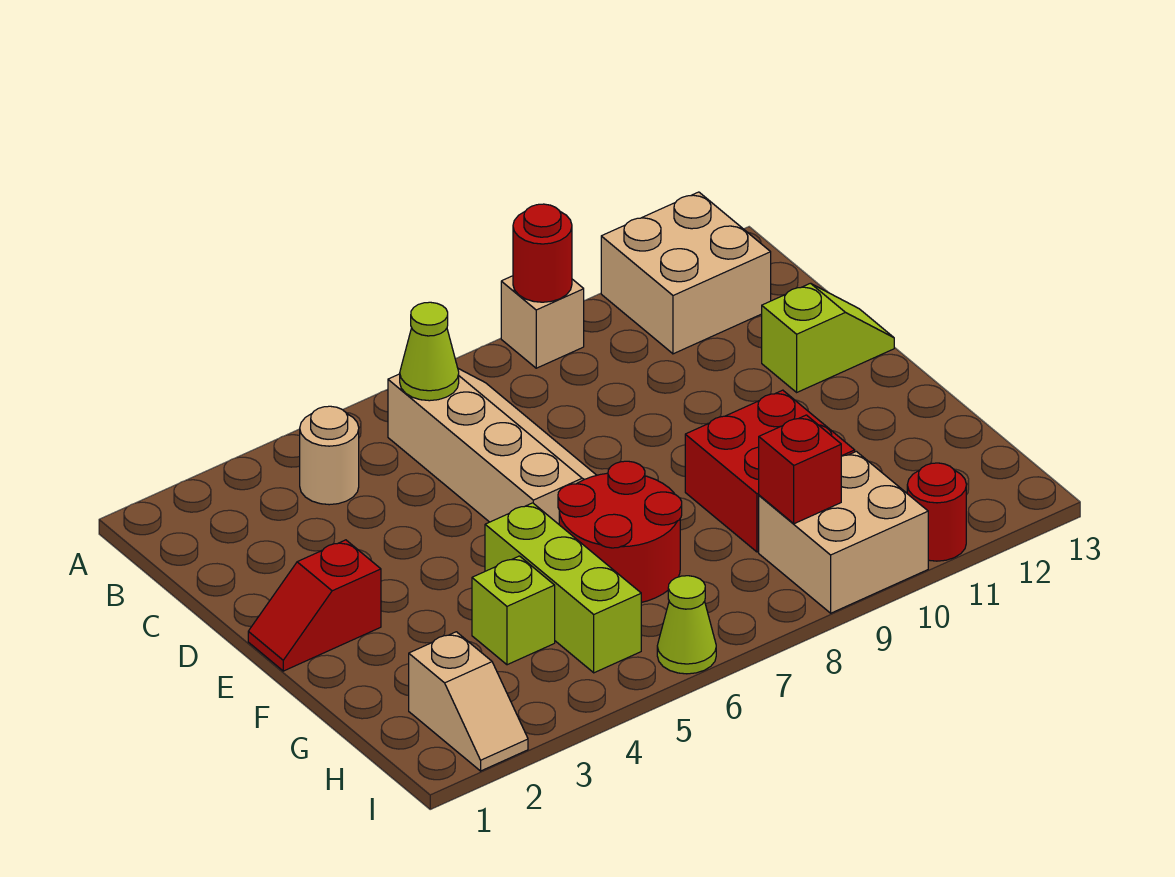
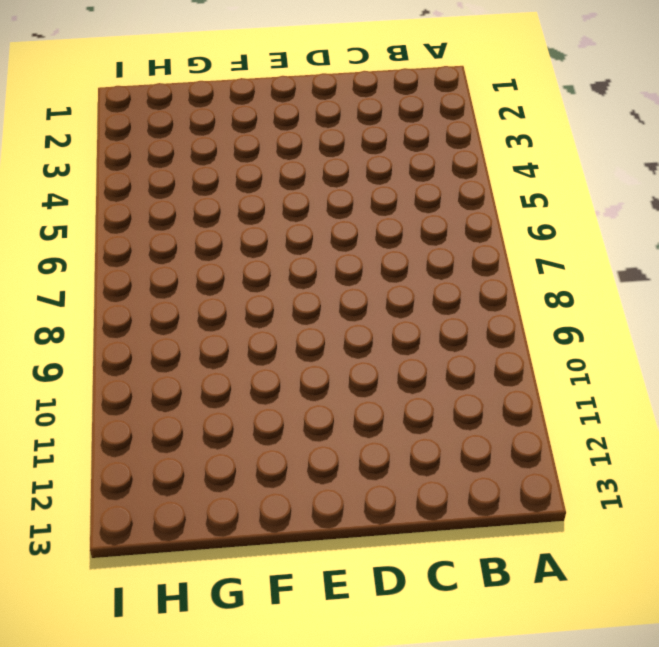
none -> tan brick A9 level 1
none -> tan brick A11:B12 level 1
none -> tan round brick B4 level 1

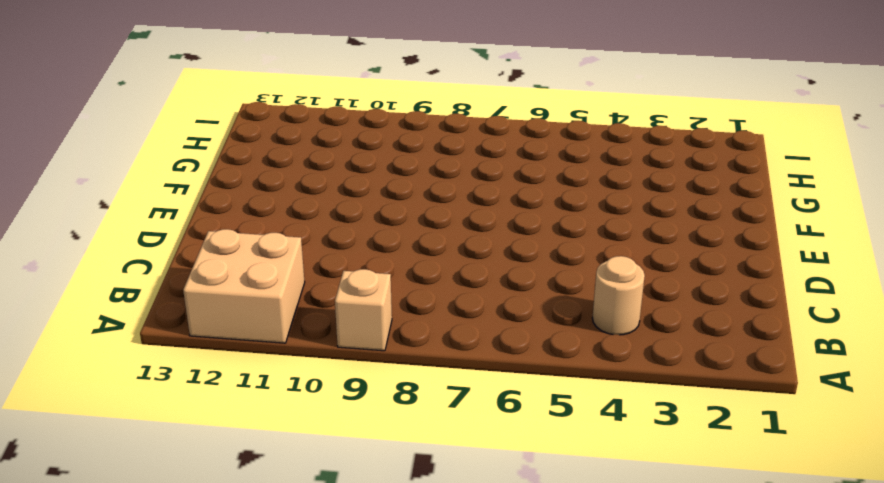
none -> tan slope B6:E7 level 1 top 6
none -> lime slope D12:D13 level 1 top 12
none -> red slope E1:E2 level 1 top 2

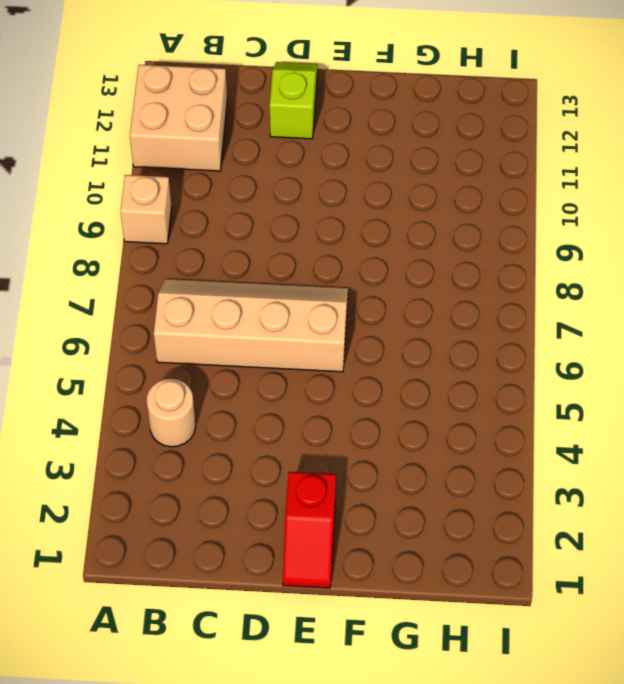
none -> lime brick F5:H5 level 1
none -> red round brick F6:G7 level 1
none -> red brick F9:G10 level 1

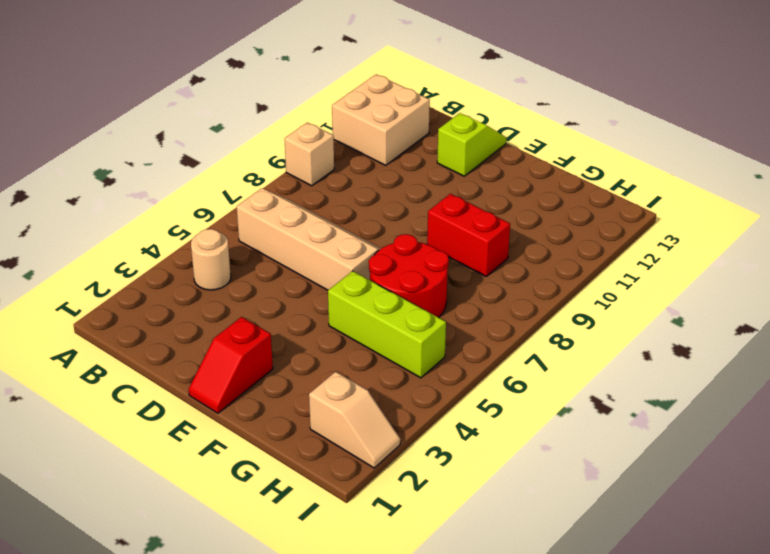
red brick F9:G9 level 1 -> red brick F9:G10 level 1
none -> lime brick G4 level 1
none -> tan brick H9:I10 level 1
none -> lime cone I6 level 1

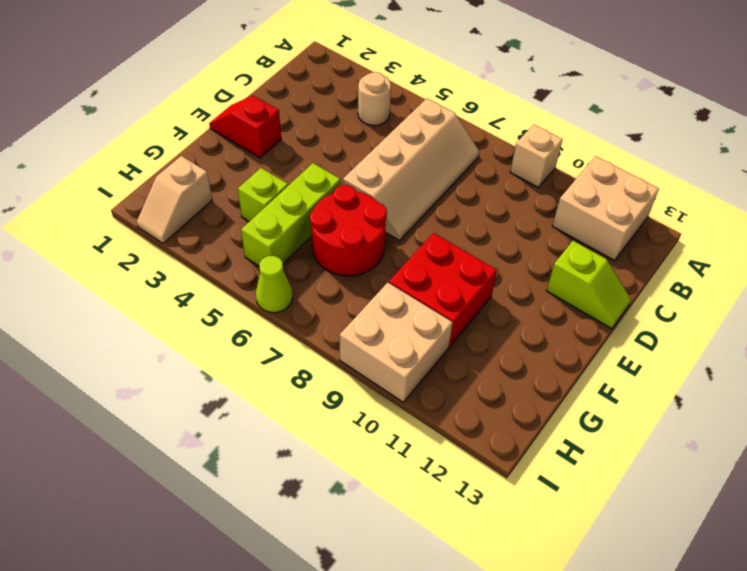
none -> red round brick I11 level 1
none -> red round brick A9 level 2
none -> lime cone B6 level 2

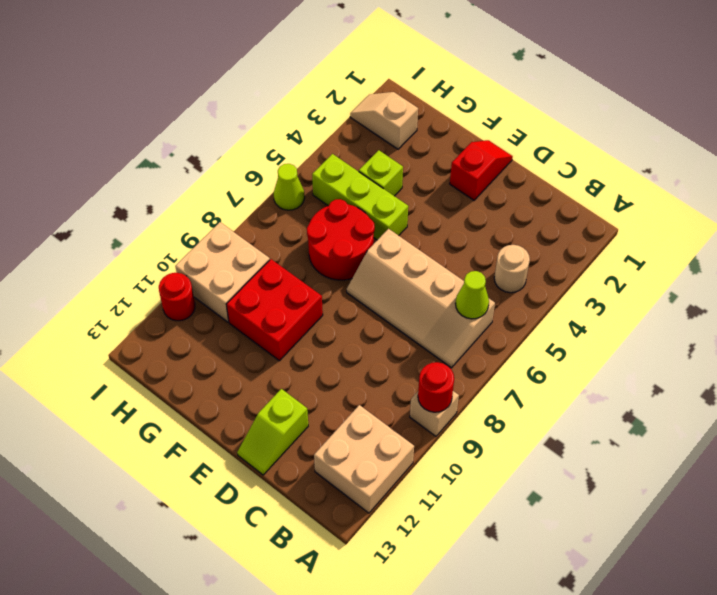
none -> red brick H9 level 2

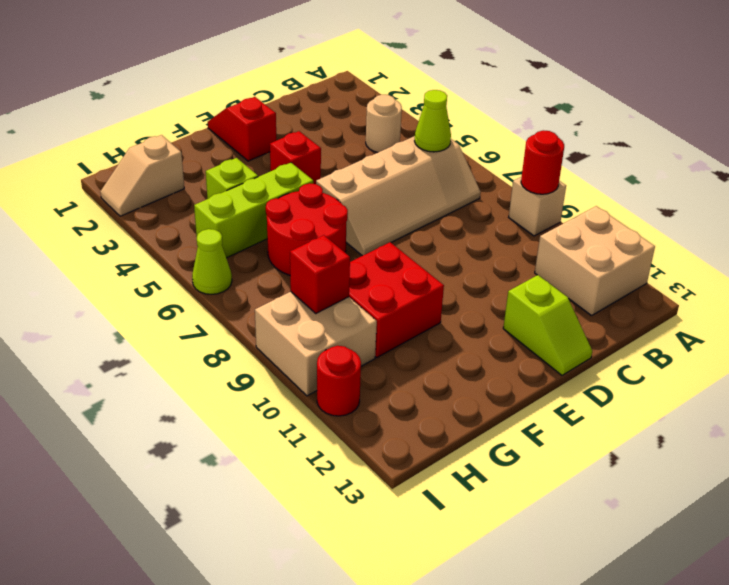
red brick E4 level 1 -> none

